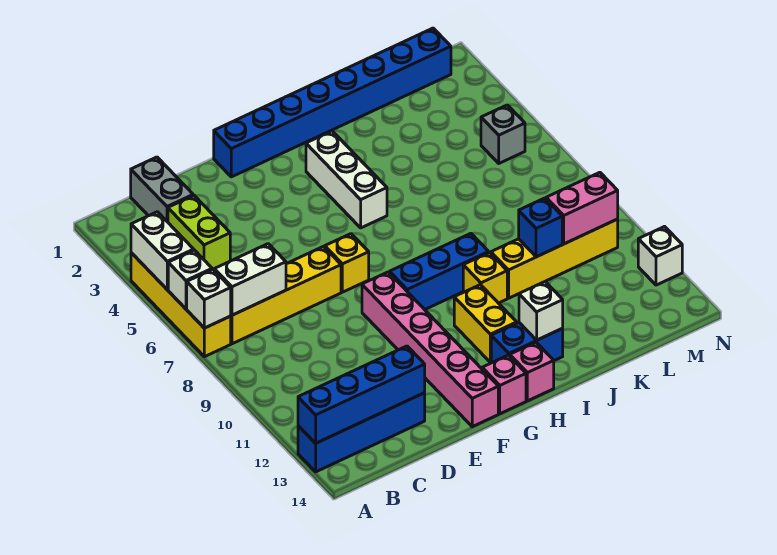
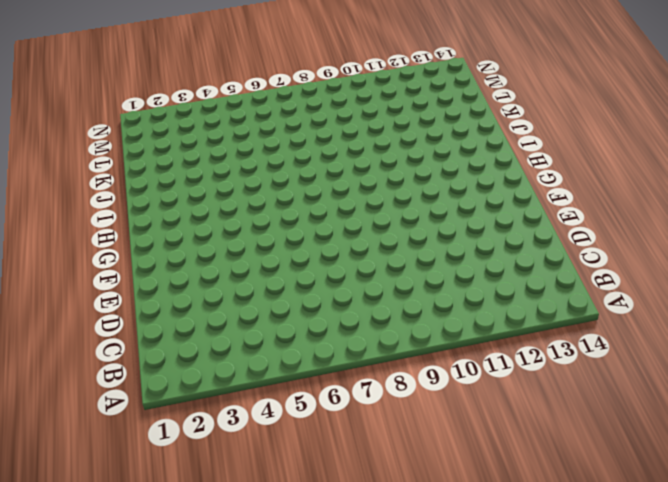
none -> yellow brick A4:A7 level 1
none -> blue brick A13:D13 level 1
none -> yellow brick B7:E7 level 1

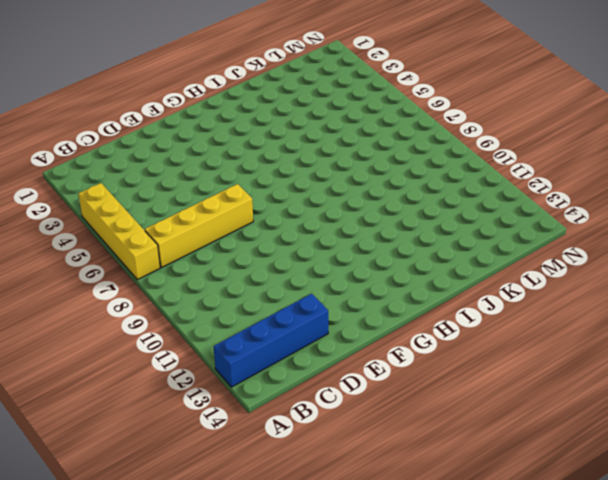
none -> grey brick C1:C2 level 1
none -> lime brick C3:C4 level 1
none -> blue brick F1:M1 level 1

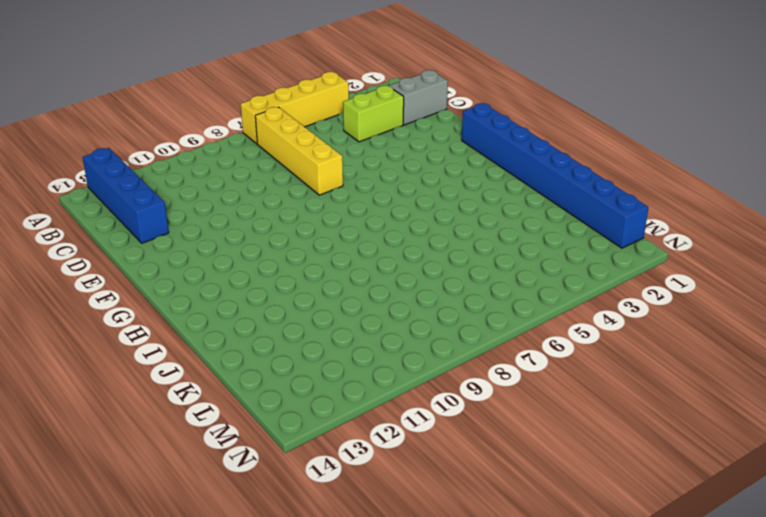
none -> yellow brick F7 level 1
none -> pink brick F9:F14 level 1
none -> blue brick G9:I9 level 1

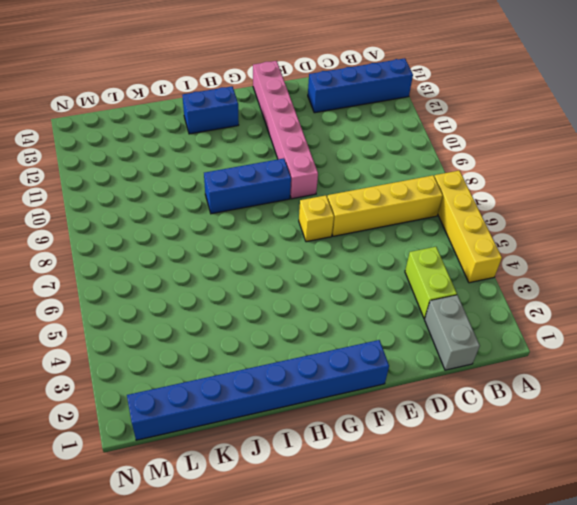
none -> pink brick G14 level 1
none -> white brick H3:H5 level 1
none -> yellow brick H11:H12 level 1

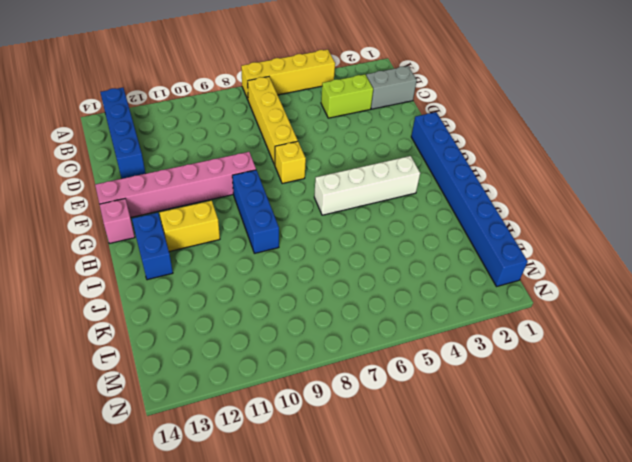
white brick H3:H6 level 1 -> white brick H3:H5 level 1
none -> pink brick H14 level 1
none -> yellow brick I10 level 1
none -> yellow brick J10:M10 level 1

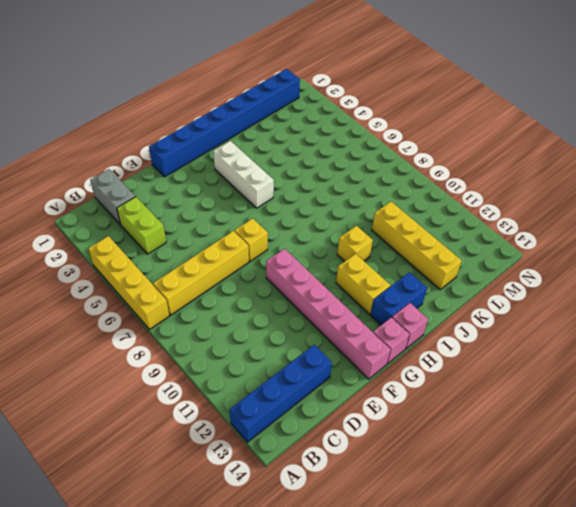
yellow brick K10:K13 level 1 -> yellow brick J10:M10 level 1
none -> blue brick G9:I9 level 1
none -> grey brick M5 level 1
none -> white brick N12 level 1

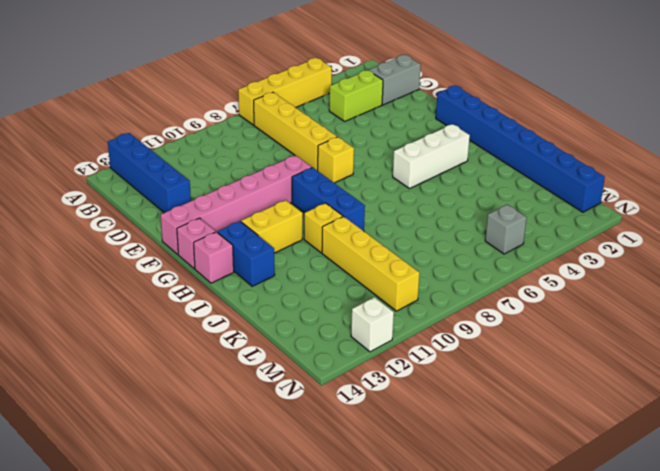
none -> white brick A4:A5 level 2
none -> white brick A6 level 2
none -> white brick A7 level 2

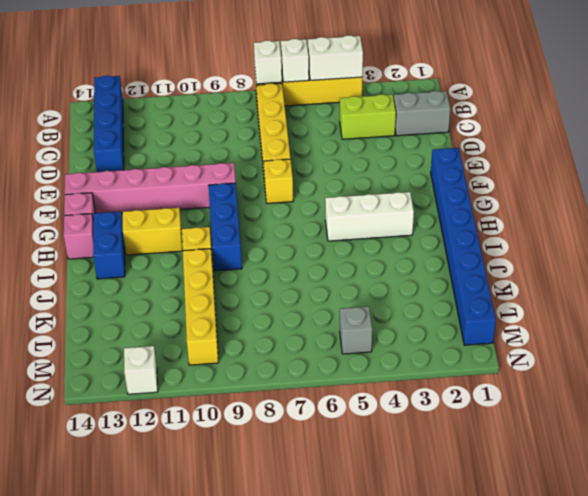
none -> blue brick A13:D13 level 2
none -> white brick B7:C7 level 2
none -> white brick I13 level 2

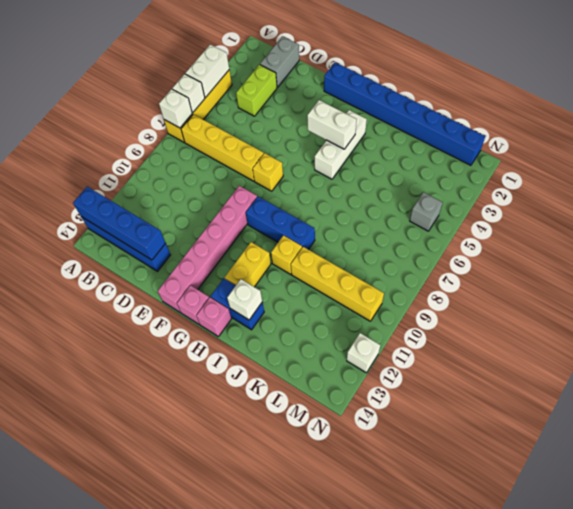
white brick G4:H4 level 2 -> white brick B7:C7 level 2
none -> blue brick K10 level 2
none -> pink brick L10:M10 level 2

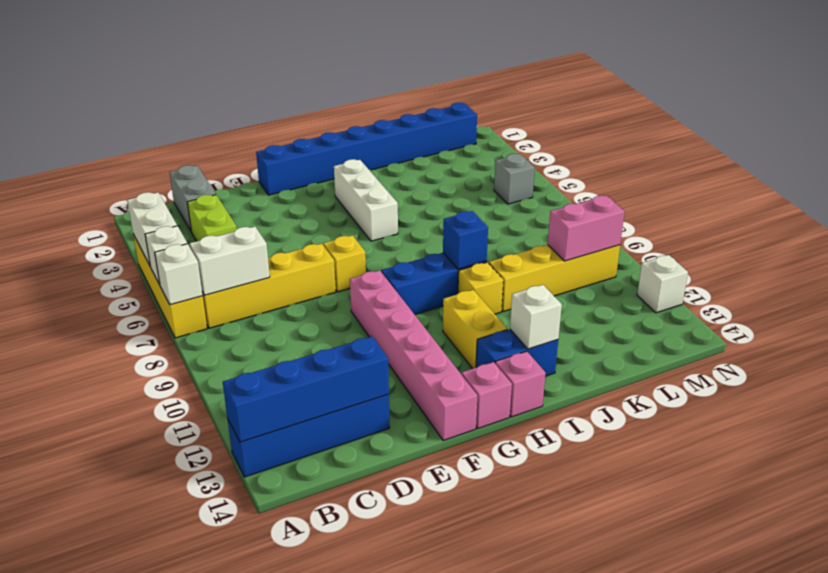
blue brick I9 level 2 -> blue brick K10 level 2

